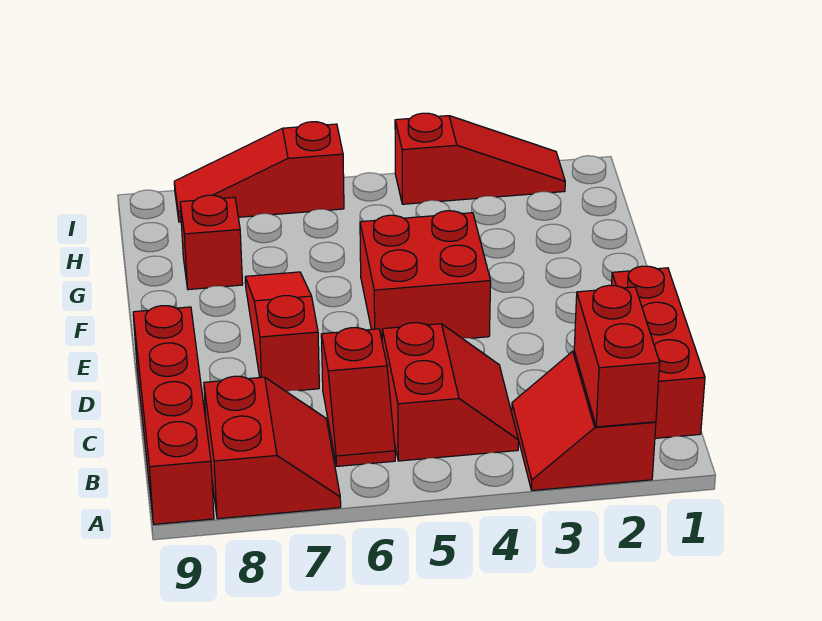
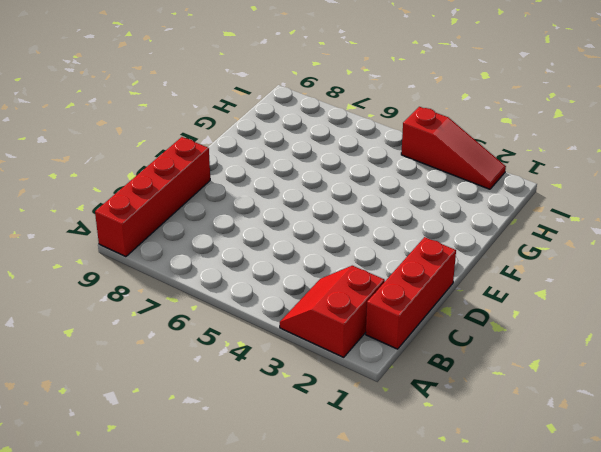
none -> red slope A7:B8 level 1 top 8
none -> red slope B4:C5 level 1 top 5
none -> red slope B6:C6 level 1 top C

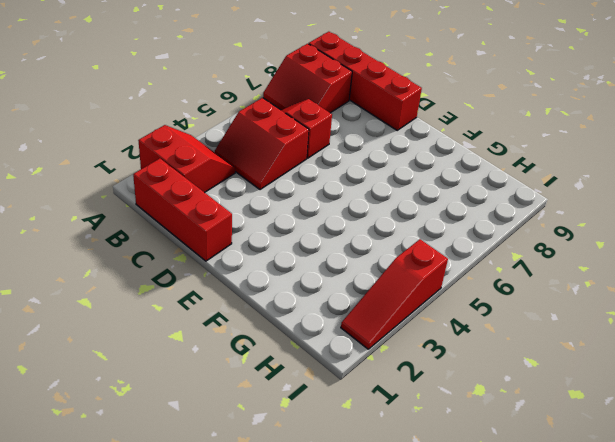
none -> red slope D7:F7 level 1 top D
none -> red brick E4:F5 level 1
none -> red brick G8 level 1

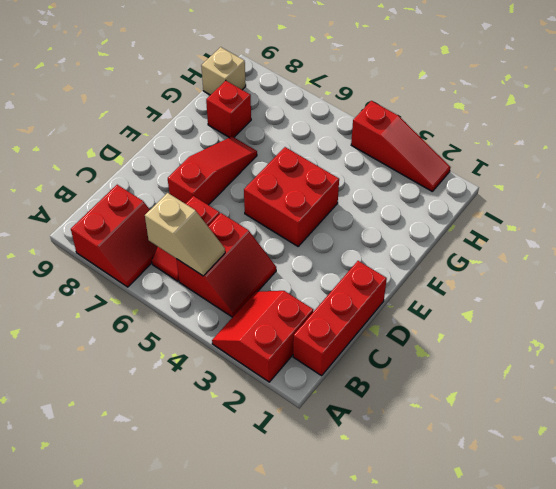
tan slope B5:B6 level 2 top 6 -> none
tan brick H9 level 1 -> none
none -> red brick A9:D9 level 1
none -> red slope I6:I8 level 1 top 6
none -> red brick A2:B2 level 2

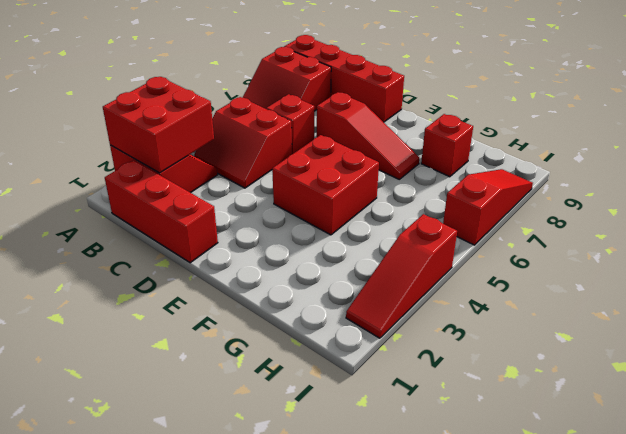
red brick A2:B3 level 2 -> red brick A2:B2 level 2

